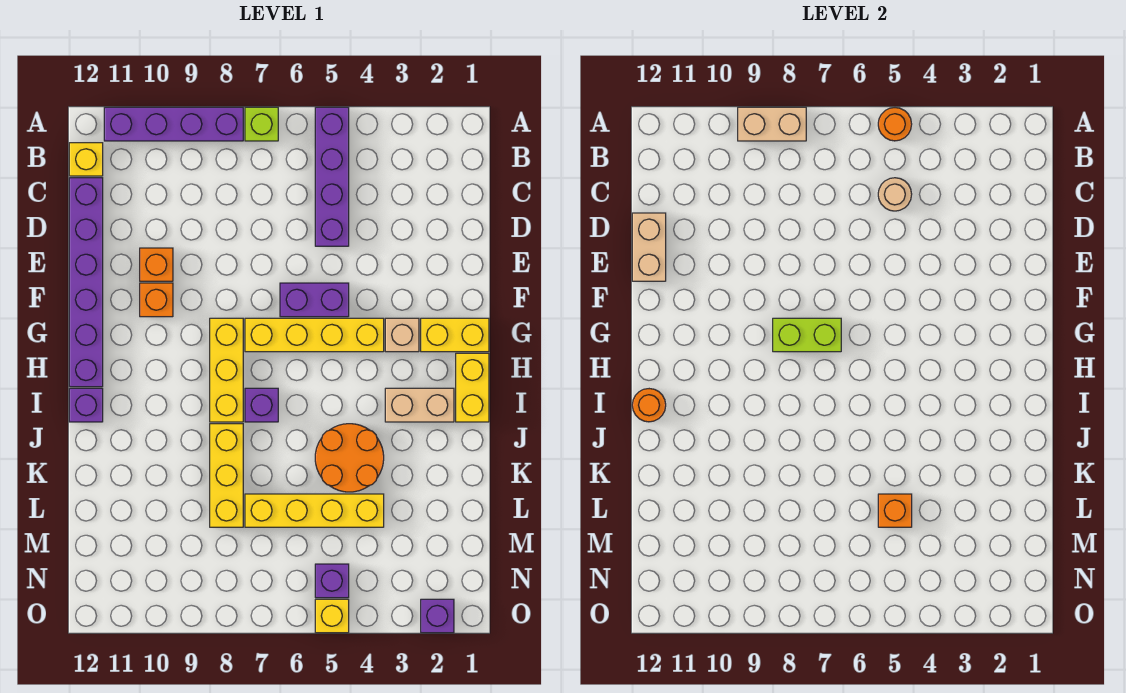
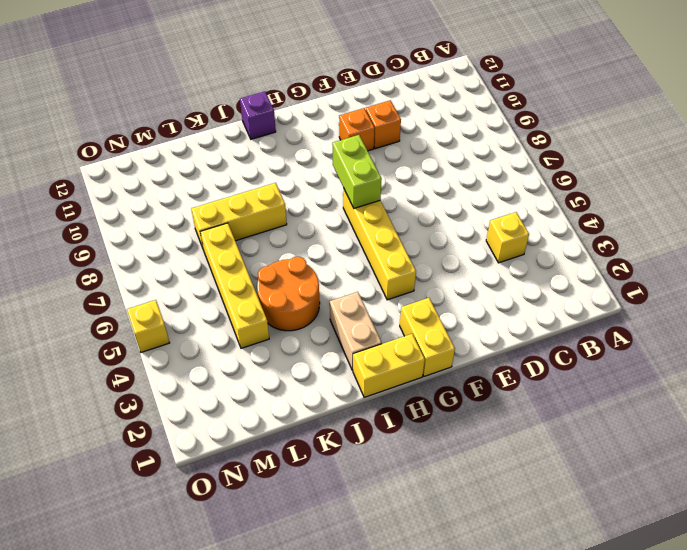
yellow brick C4 level 1 -> yellow brick B12 level 1
none -> purple brick A5:D5 level 1
none -> lime brick A7 level 1
none -> purple brick A8:A11 level 1

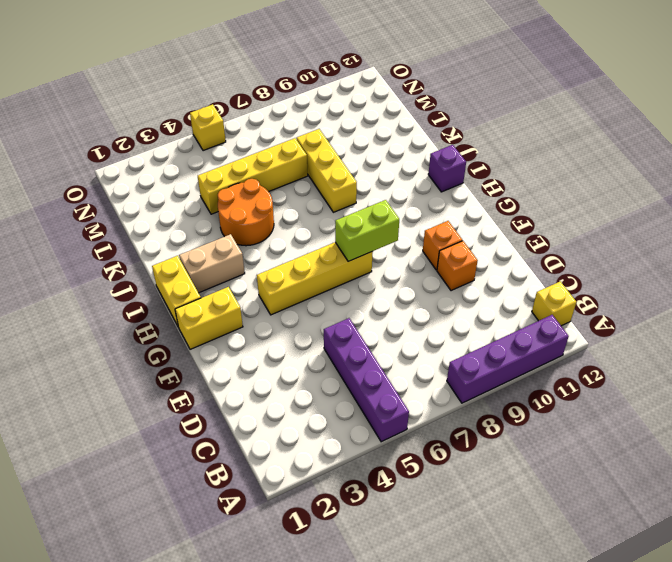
none -> lime brick A7 level 1
none -> purple brick C12:H12 level 1
none -> purple brick F5:F6 level 1

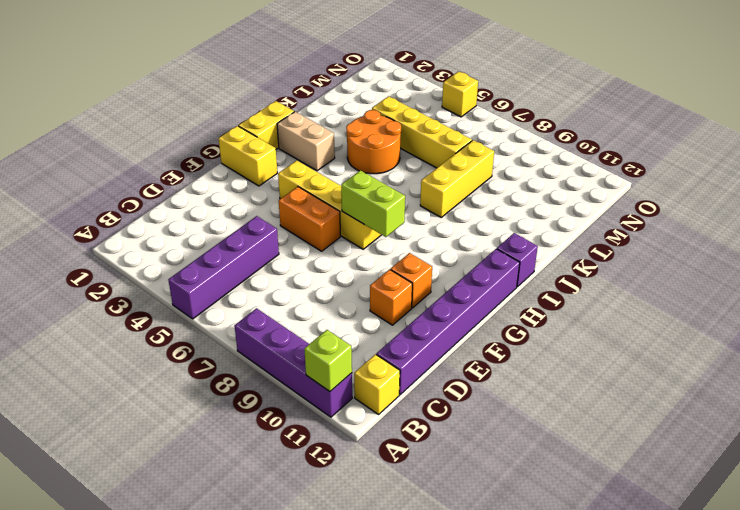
lime brick A11 level 2 -> lime brick A7 level 1
orange brick F5:F6 level 1 -> purple brick F5:F6 level 1
none -> tan brick G3 level 1
none -> yellow brick G8:I8 level 1
none -> purple brick I7 level 1

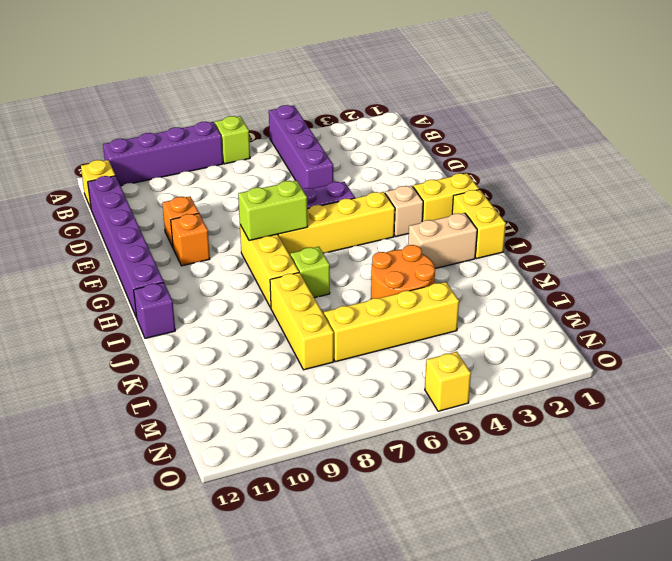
lime brick I7 level 1 -> purple brick I7 level 1
none -> purple brick N5 level 1
none -> purple brick O2 level 1
none -> orange round brick A5 level 2

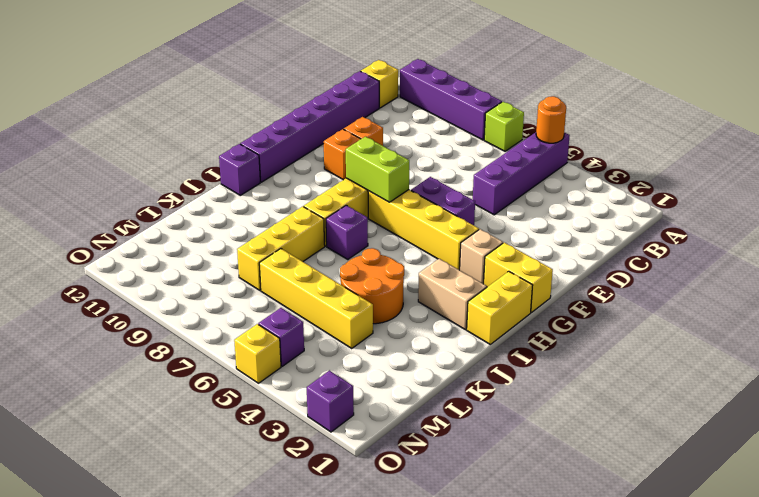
none -> tan brick A8:A9 level 2
none -> tan round brick C5 level 2
none -> tan brick D12:E12 level 2

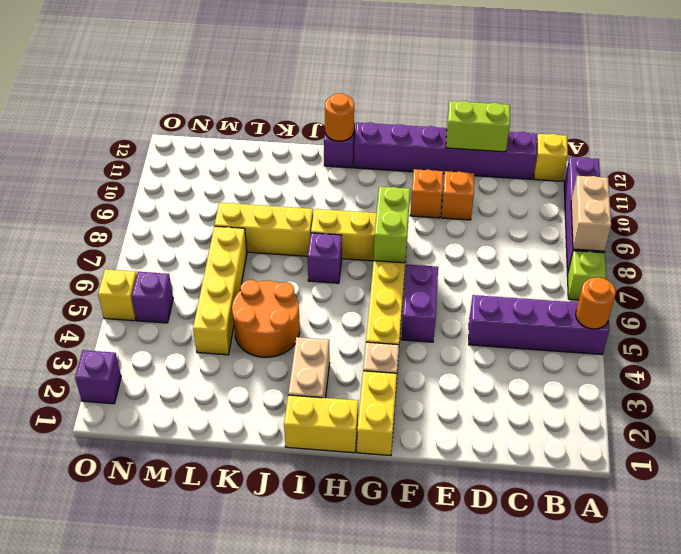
lime brick D12:E12 level 2 -> tan brick D12:E12 level 2
none -> tan round brick C5 level 2
none -> orange brick L5 level 2

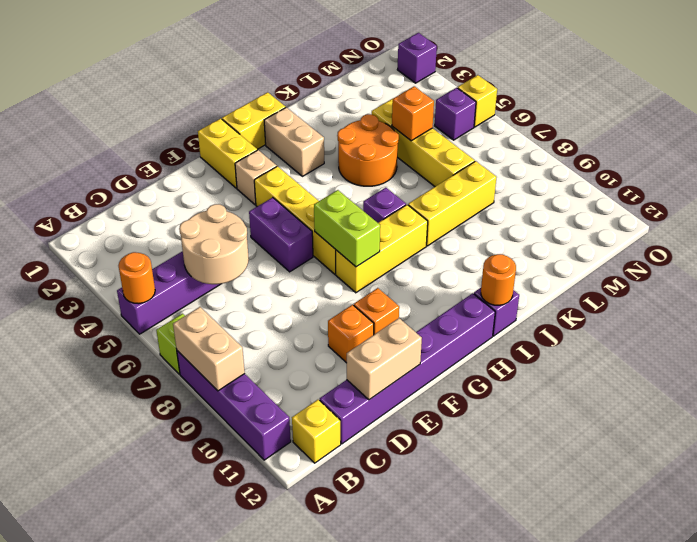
tan round brick C5:D6 level 2 -> tan round brick C5 level 2

